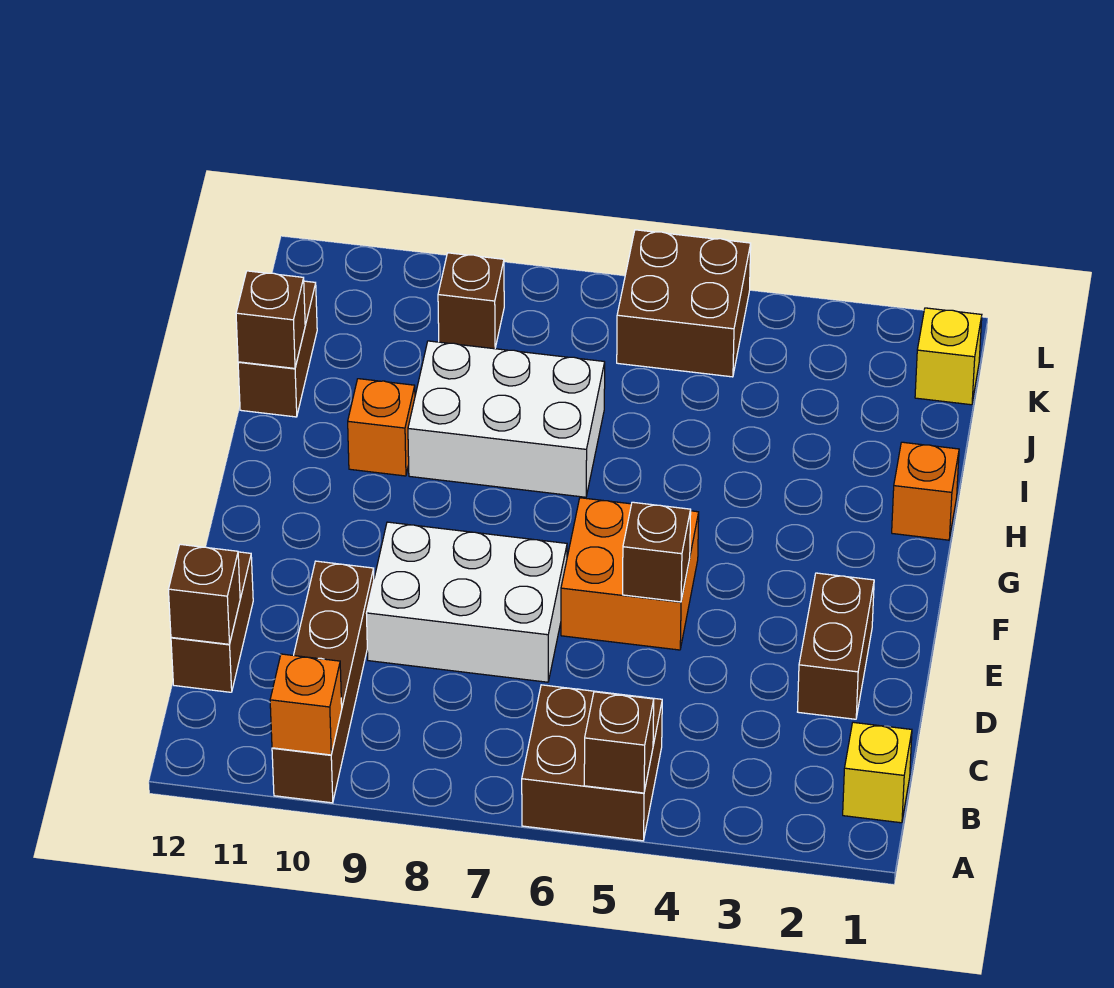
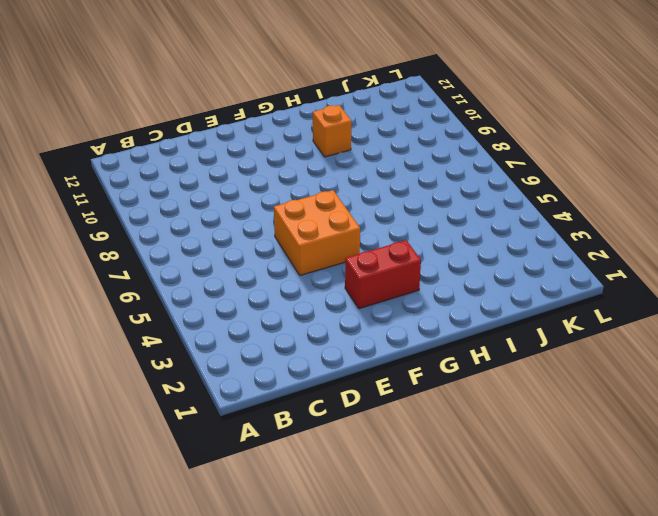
red brick F3:G3 level 1 -> none
none -> brown brick A5:B6 level 1
none -> brown brick A10:D10 level 1
none -> yellow brick B1 level 1

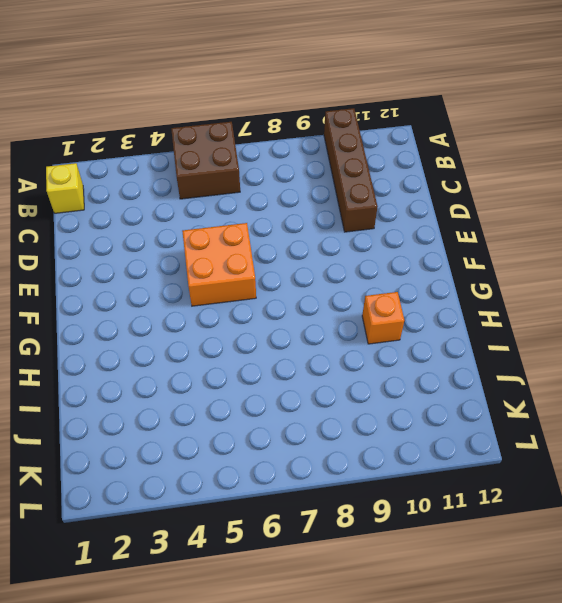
none -> brown brick C12:D12 level 1
none -> brown brick D2:E2 level 1
none -> white brick D7:E9 level 1

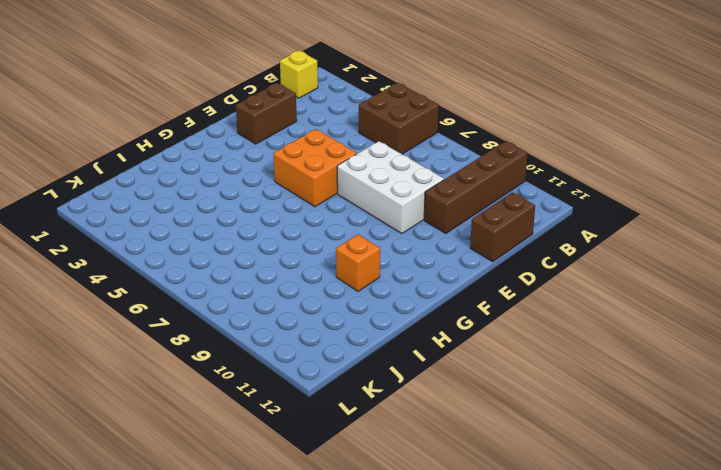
none -> orange brick H1 level 1
none -> white brick H7:I9 level 1
none -> brown brick I12:J12 level 1

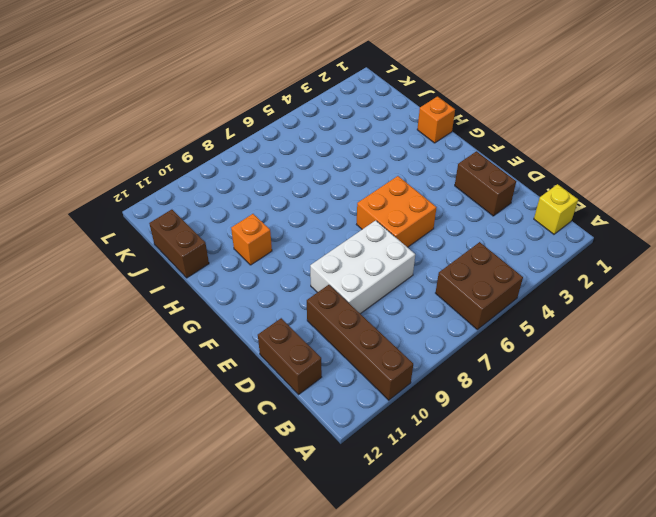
none -> white brick H7:I9 level 1
none -> yellow brick K1 level 1
none -> brown brick K5:L6 level 1

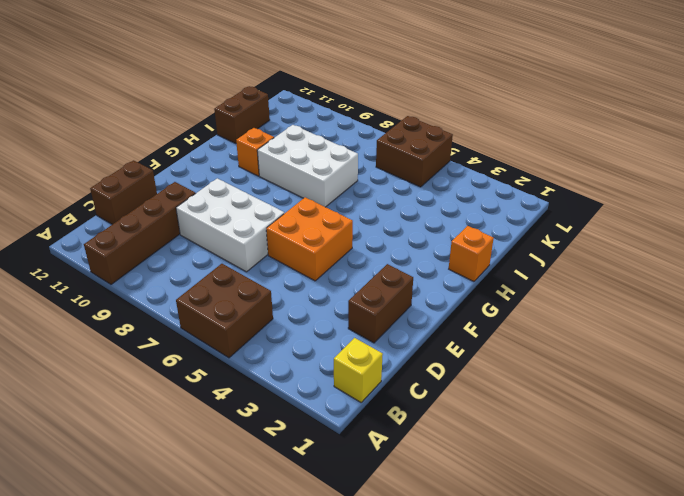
none -> yellow brick K1 level 1
none -> brown brick K9 level 1
none -> brown brick A5 level 2

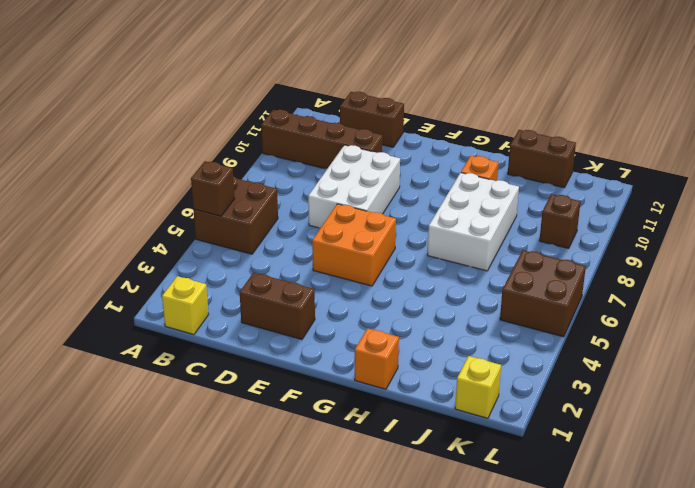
none -> orange brick A10 level 2
none -> brown brick C12 level 2
none -> brown brick E5 level 2

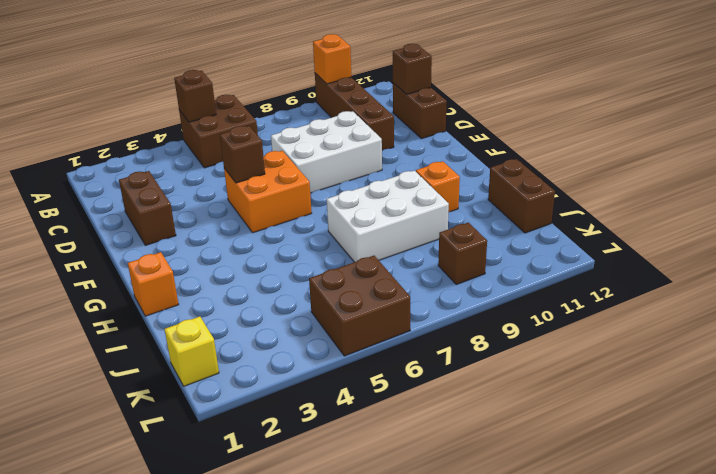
none -> yellow brick B1 level 1
none -> brown brick I12 level 2

